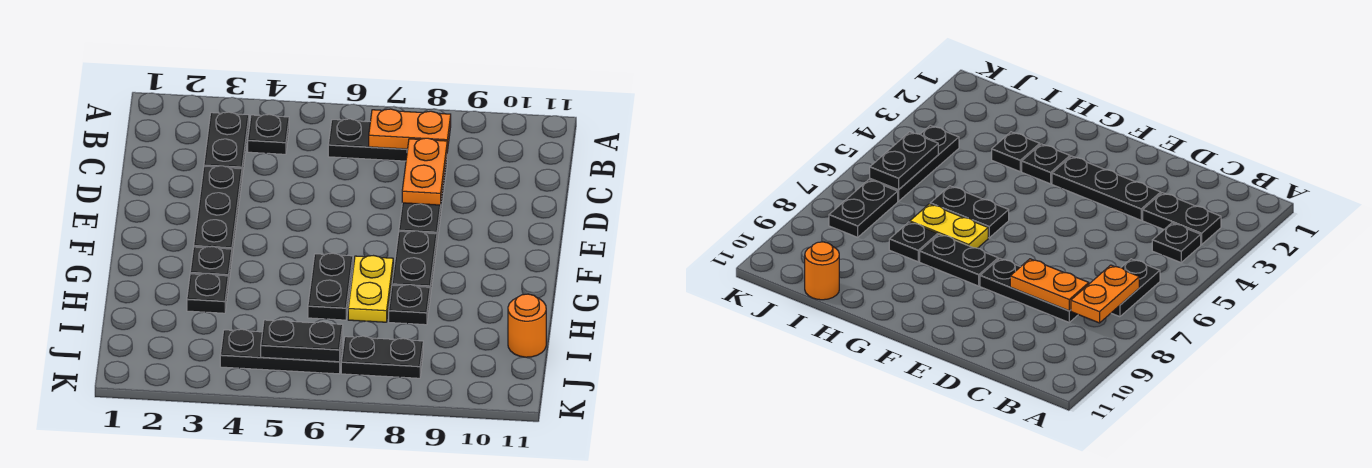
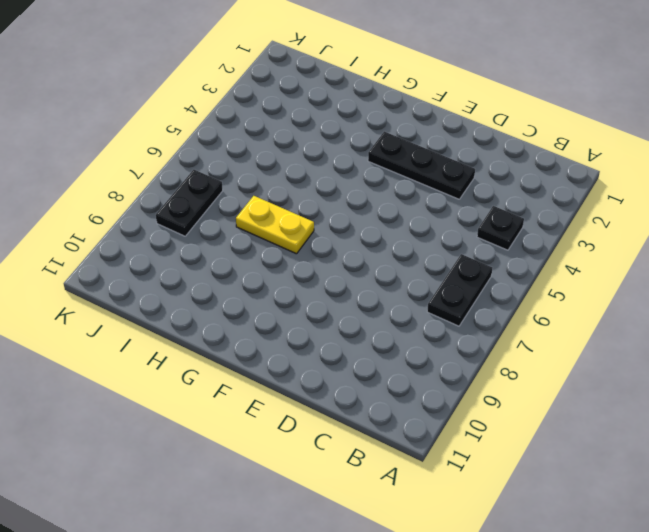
none -> black plate B3:C3 level 1
none -> black plate C8:E8 level 1
none -> black plate F8:G8 level 1

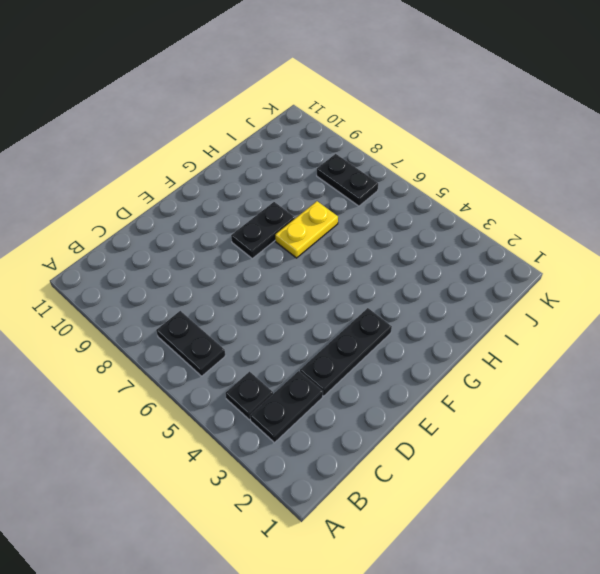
none -> black plate C8:E8 level 1
none -> black plate G3 level 1
none -> black plate G6:H6 level 1

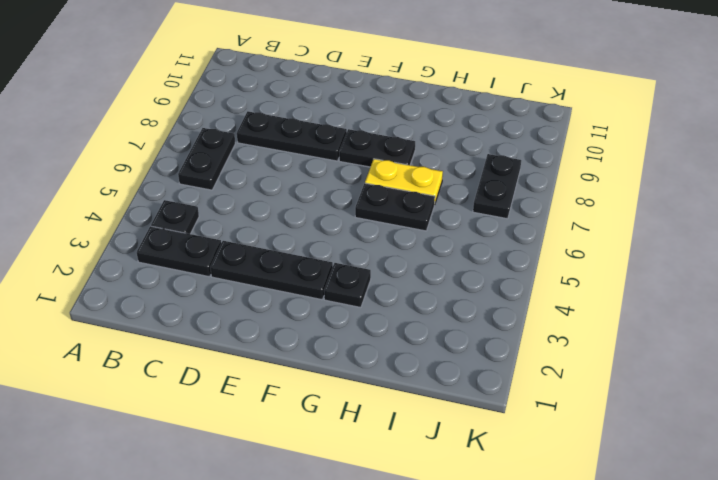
none -> black plate H3 level 1
none -> black plate H8 level 1
none -> orange round brick I11 level 1

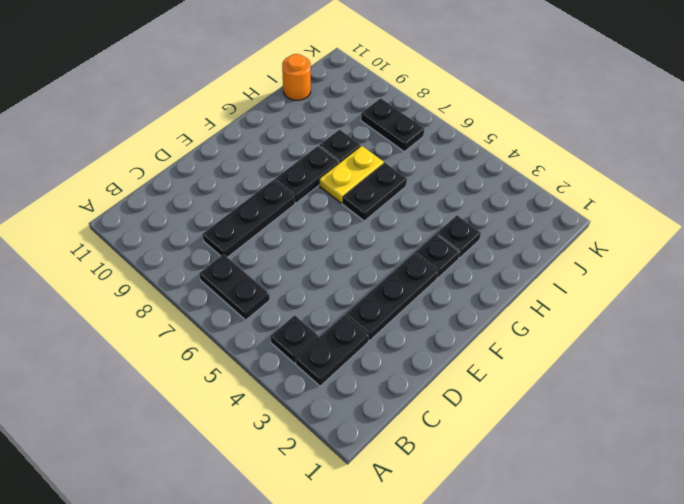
none -> black plate J4:J6 level 1
none -> orange plate B7:B8 level 2
none -> orange plate C8:D8 level 2

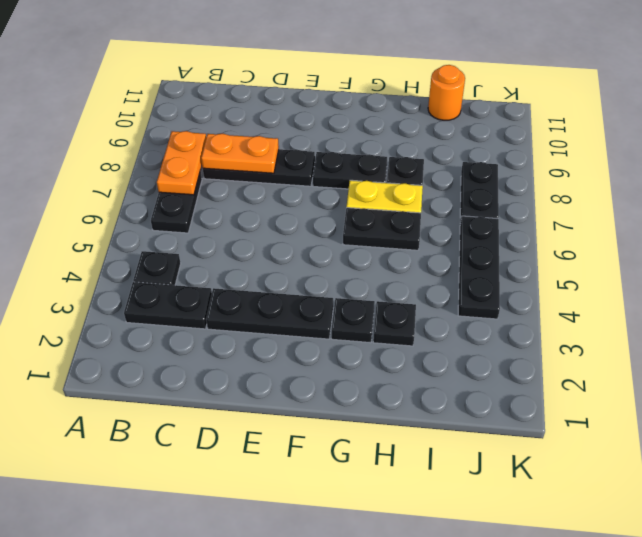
none -> black plate J5:J6 level 2

